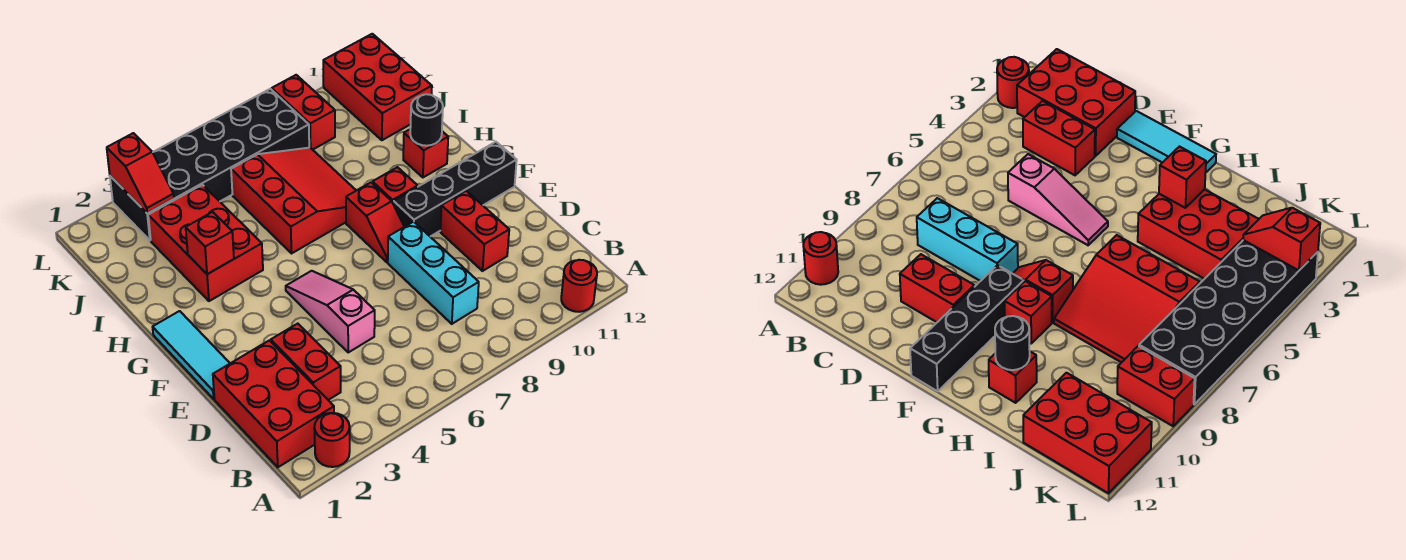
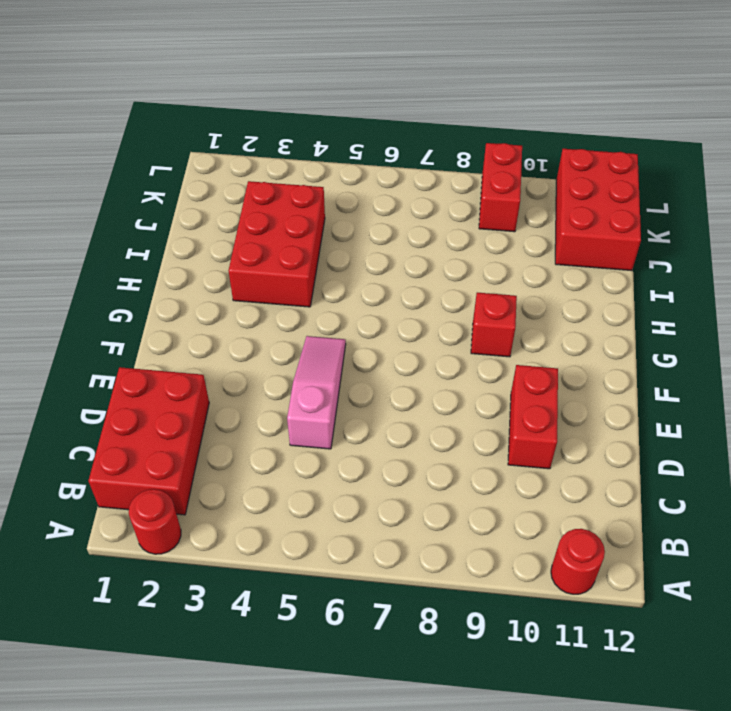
none -> red brick C3:D3 level 1
none -> cyan brick C8:E8 level 1
none -> cyan tile E1:G1 level 1

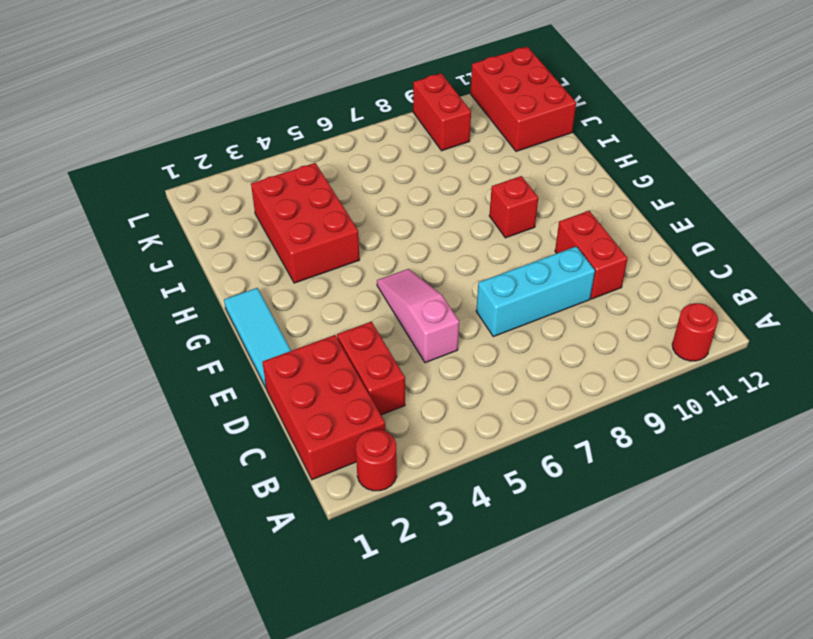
cyan brick D7:D9 level 1 -> cyan brick C8:E8 level 1
none -> red slope F8:G8 level 1 top G
none -> black brick F9:F12 level 1
none -> red slope H6:J8 level 1 top 6

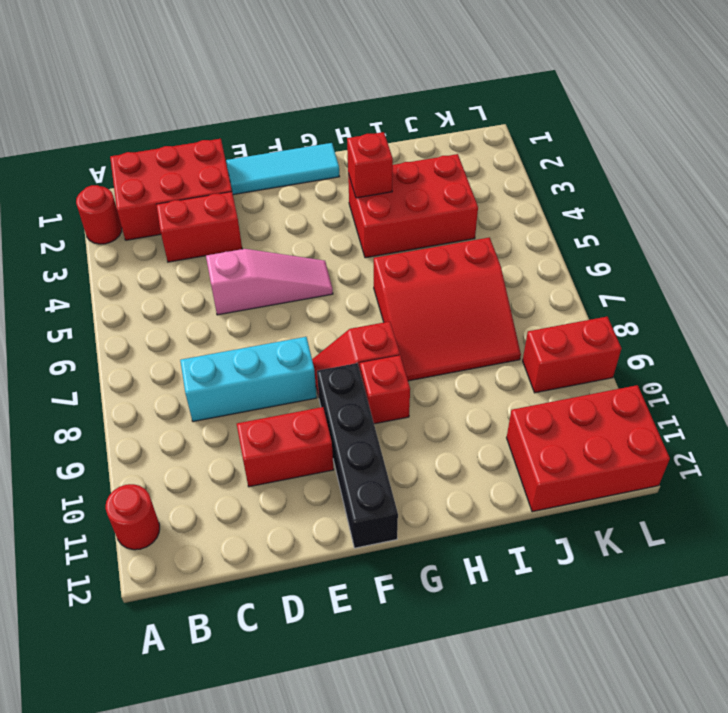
none -> red brick H11 level 1
none -> black brick K3:L8 level 1
none -> black round brick H11 level 2

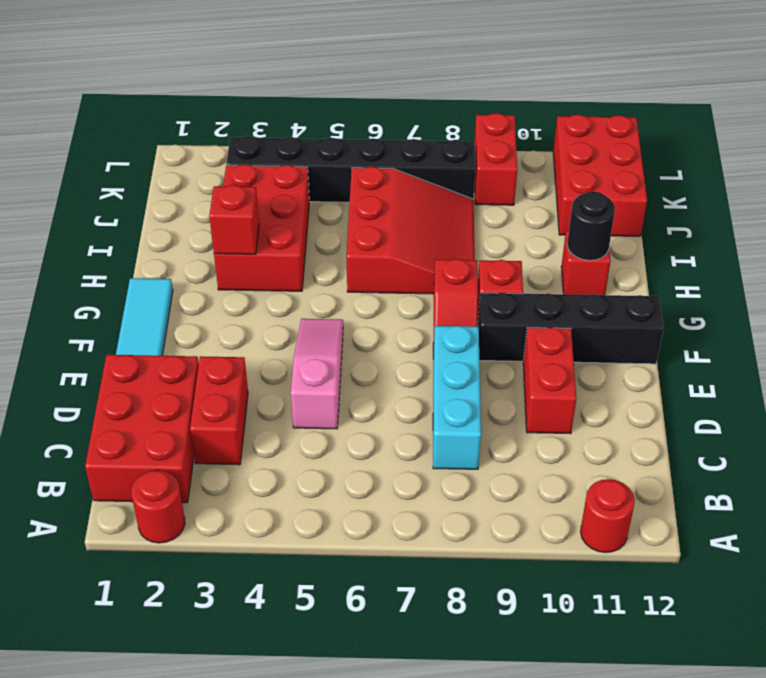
black brick K3:K8 level 1 -> black brick K3:L8 level 1
none -> red slope K3:L3 level 2 top L

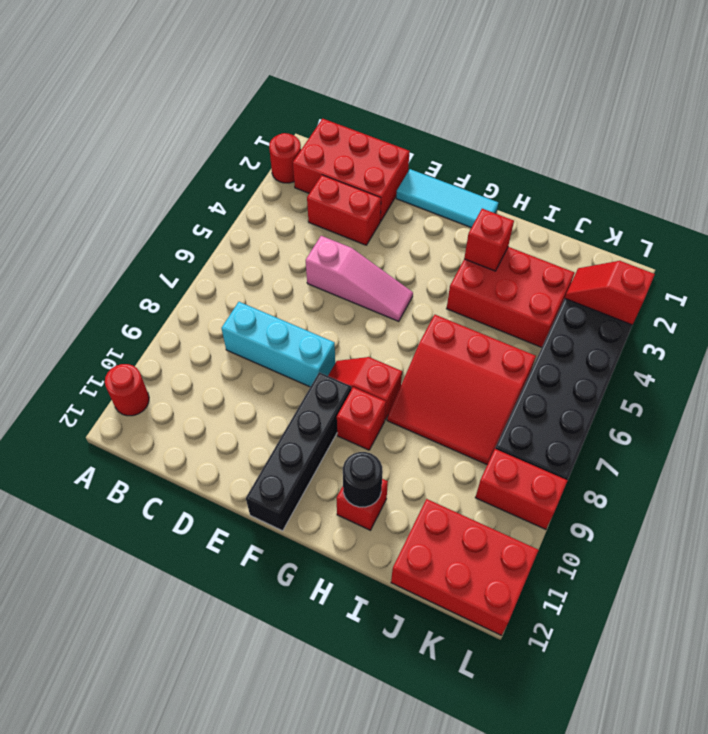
none -> red brick D10:E10 level 1

